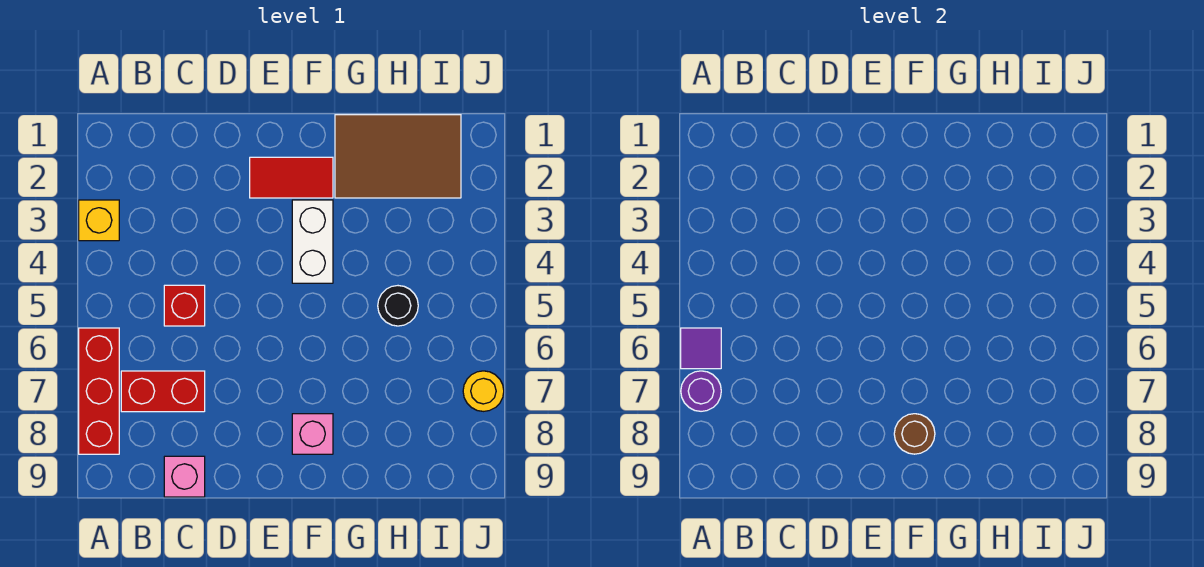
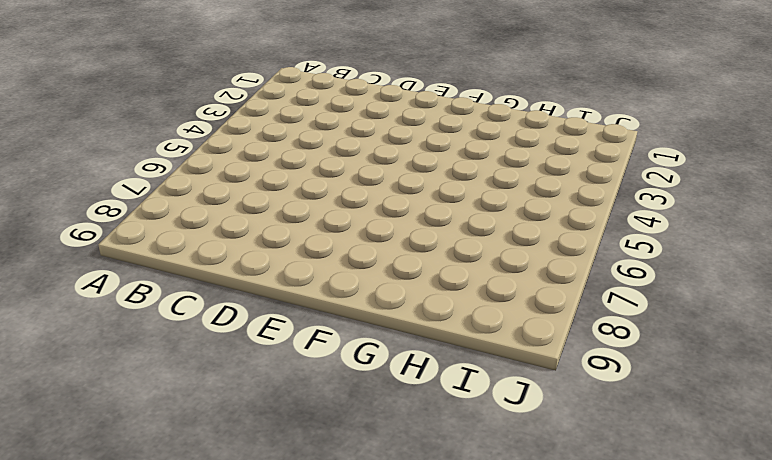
none -> yellow brick A3 level 1
none -> red brick A6:A8 level 1
none -> red brick B7:C7 level 1

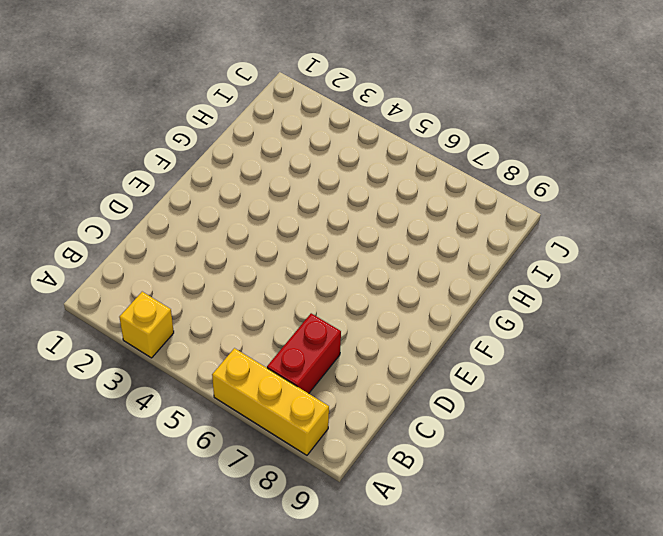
yellow brick A6:A8 level 1 -> red brick A6:A8 level 1
none -> red brick C5 level 1
none -> pink brick C9 level 1
none -> red tile E2:F2 level 1

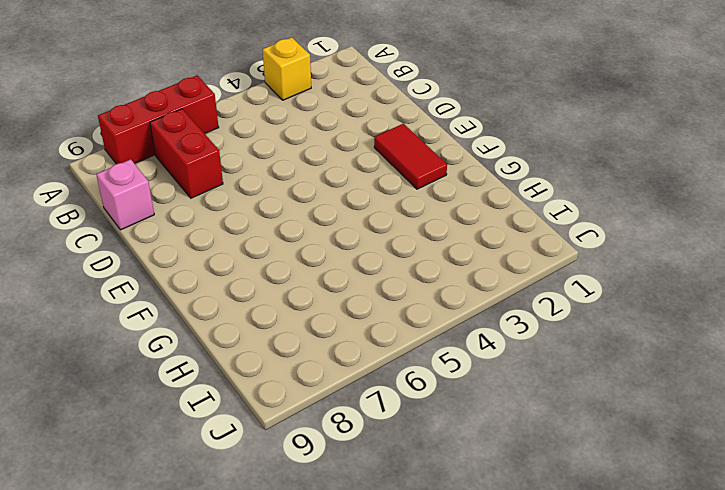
none -> red brick C5 level 1
none -> white brick F3:F4 level 1
none -> pink brick F8 level 1

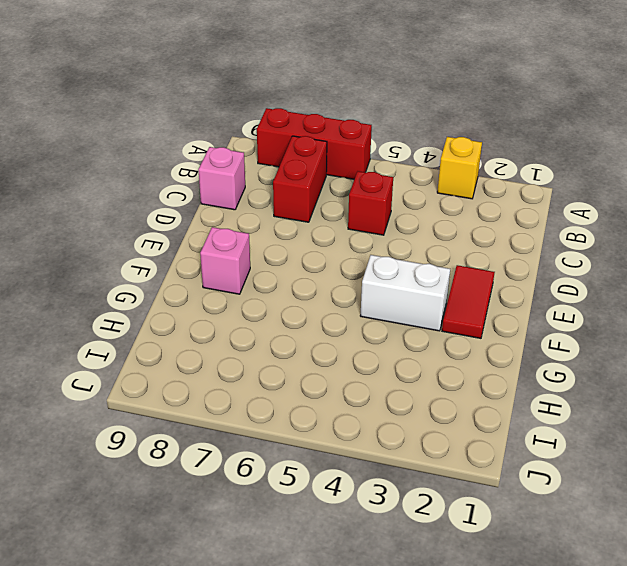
none -> brown tile G1:I2 level 1
none -> black round brick H5 level 1
none -> yellow round brick J7 level 1

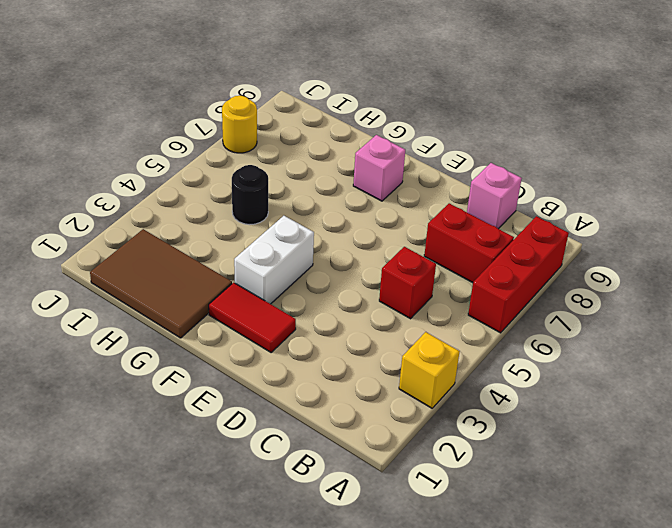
none -> purple tile A6 level 2
none -> purple round brick A7 level 2
none -> brown round brick F8 level 2

